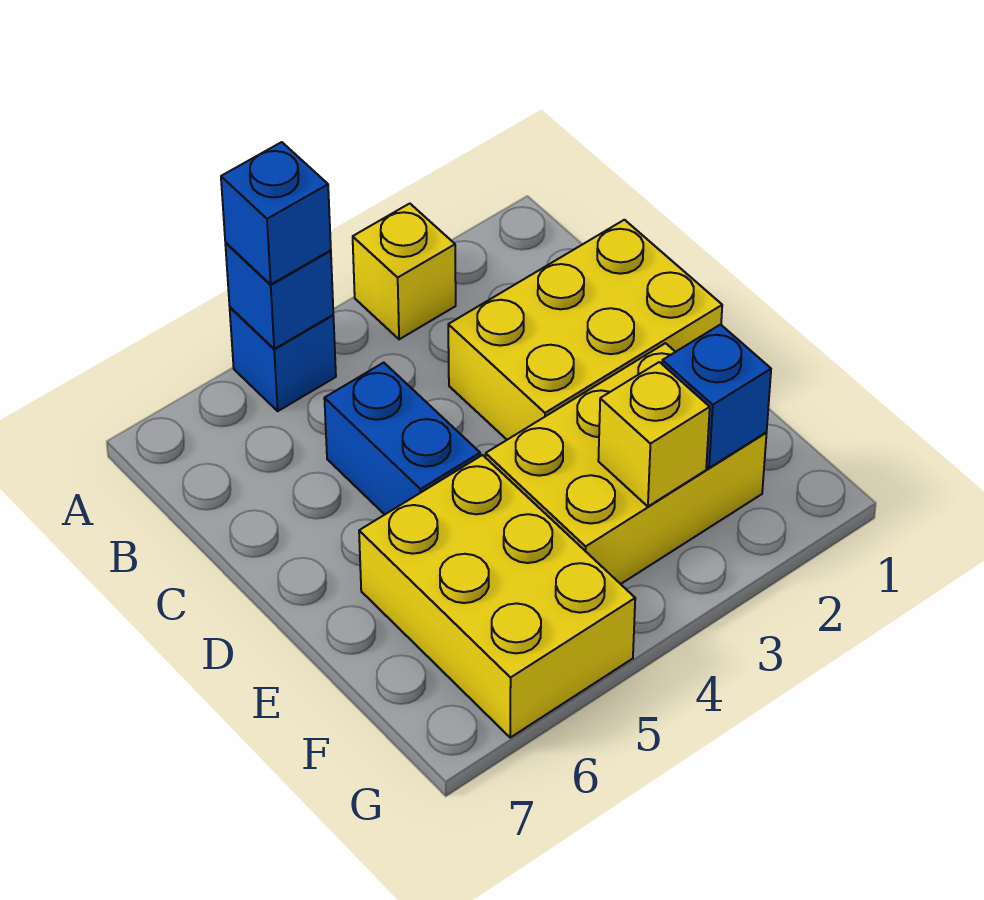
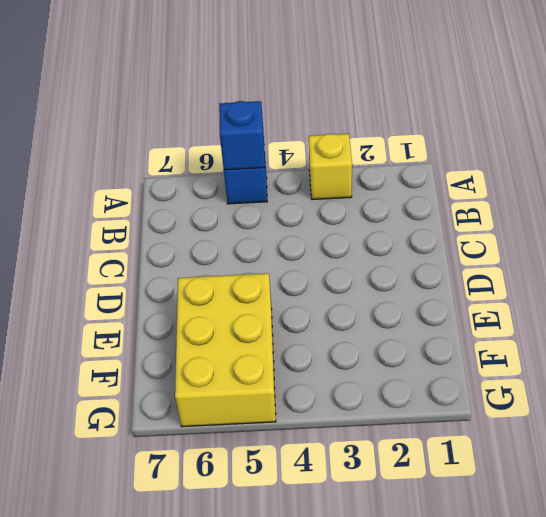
none -> yellow brick C1:D3 level 1
none -> blue brick C5:D5 level 1

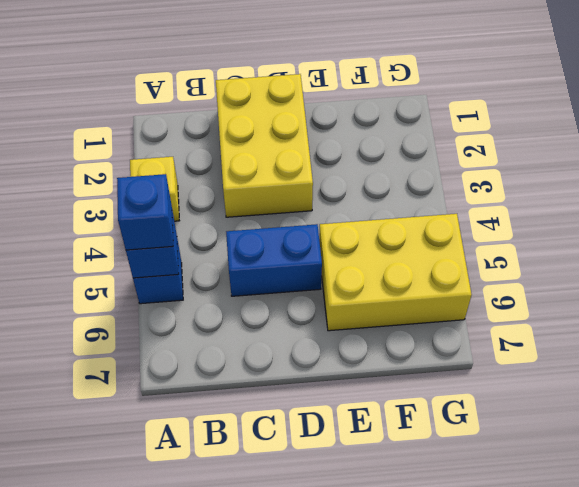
none -> yellow brick E2:F4 level 1
none -> blue brick F2 level 2

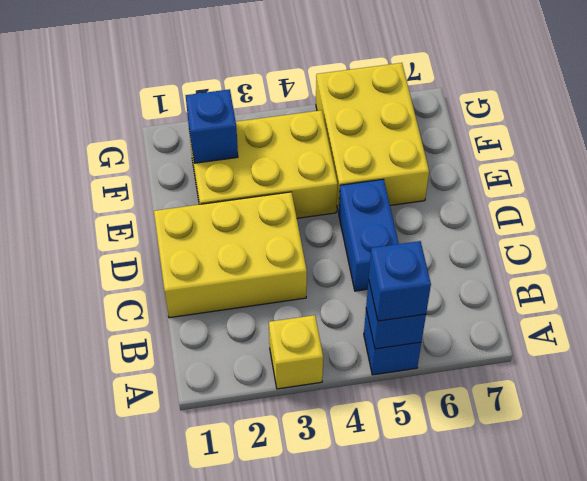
none -> yellow brick F3 level 2

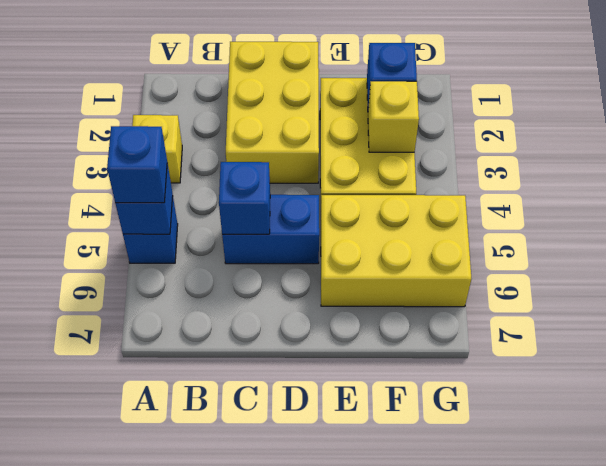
blue brick C5 level 2 -> none

